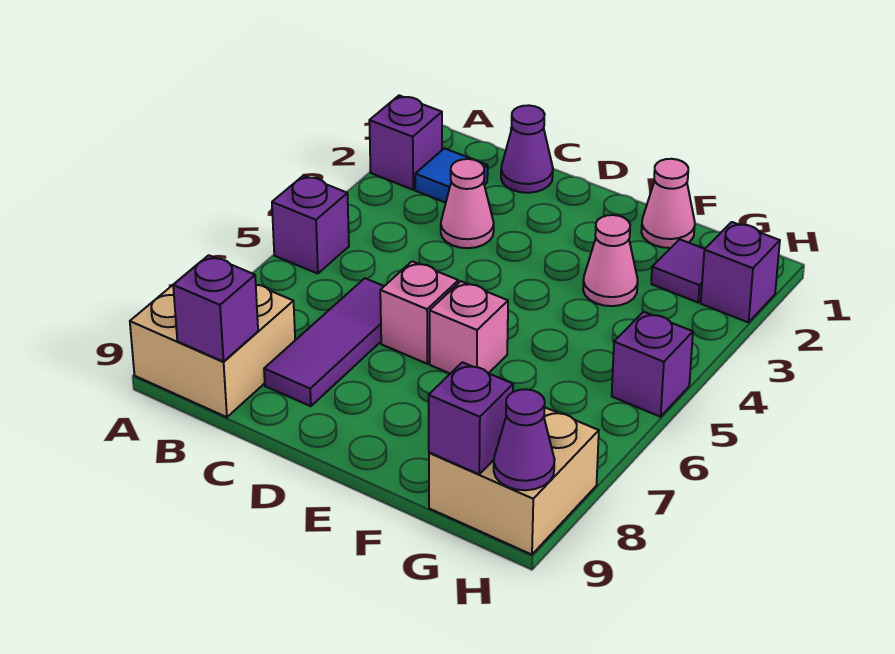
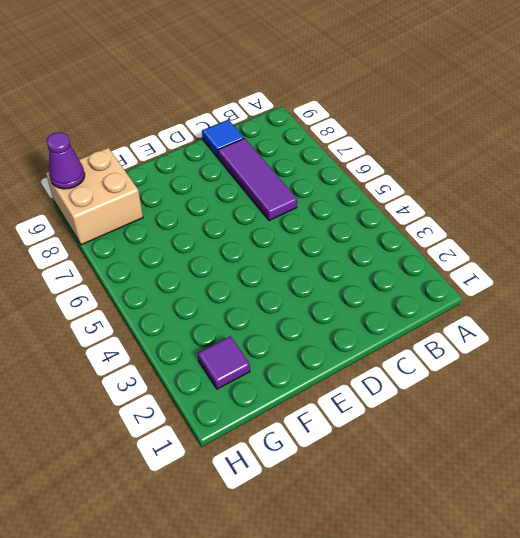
blue tile C9 level 1 -> blue tile B2 level 1
none -> purple brick A2 level 1
none -> purple brick A5 level 1
none -> tan brick A8:B9 level 1

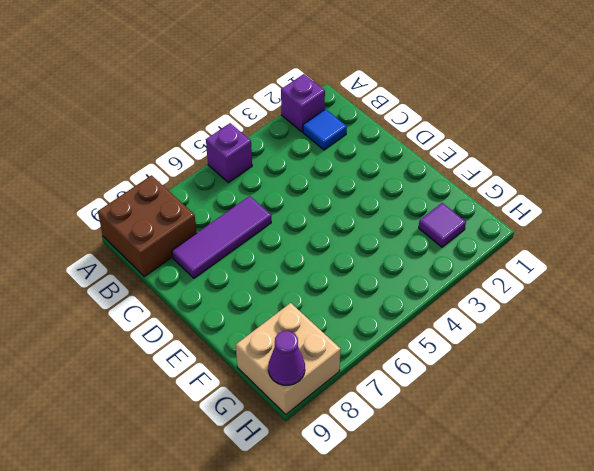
brown brick A8:B9 level 1 -> tan brick A8:B9 level 1
none -> purple cone C1 level 1
none -> pink cone C3 level 1
none -> pink brick D6 level 1

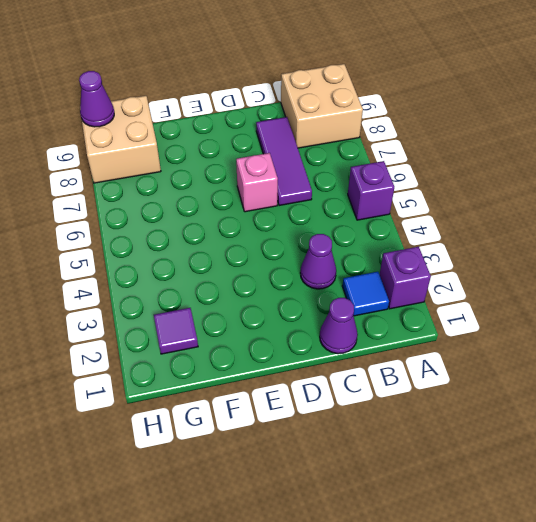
purple cone C3 level 1 -> pink cone C3 level 1
none -> pink brick E6 level 1
none -> pink cone F1 level 1
none -> pink cone F3 level 1

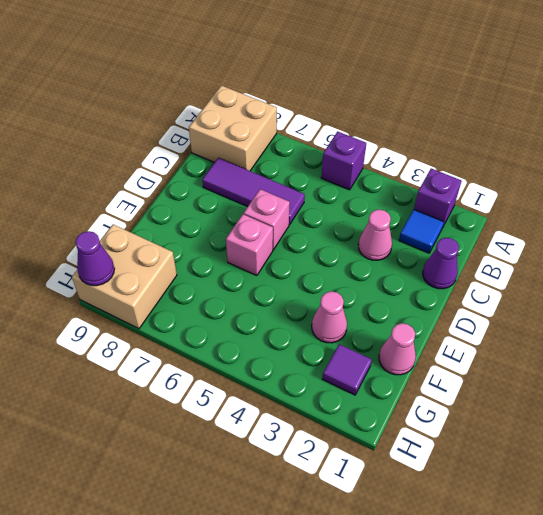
none -> purple brick H2 level 1
none -> purple brick H5 level 1
none -> purple brick B9 level 2

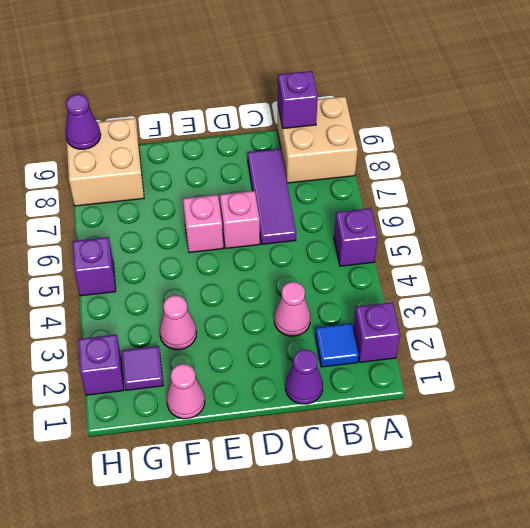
none -> purple brick G9 level 2

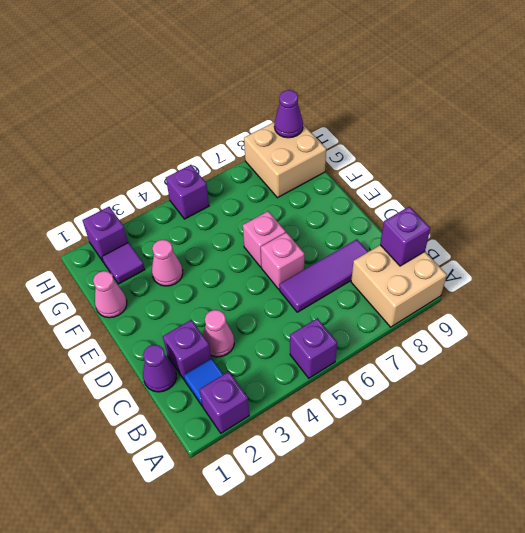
purple brick C2 level 1 -> purple brick G9 level 2

